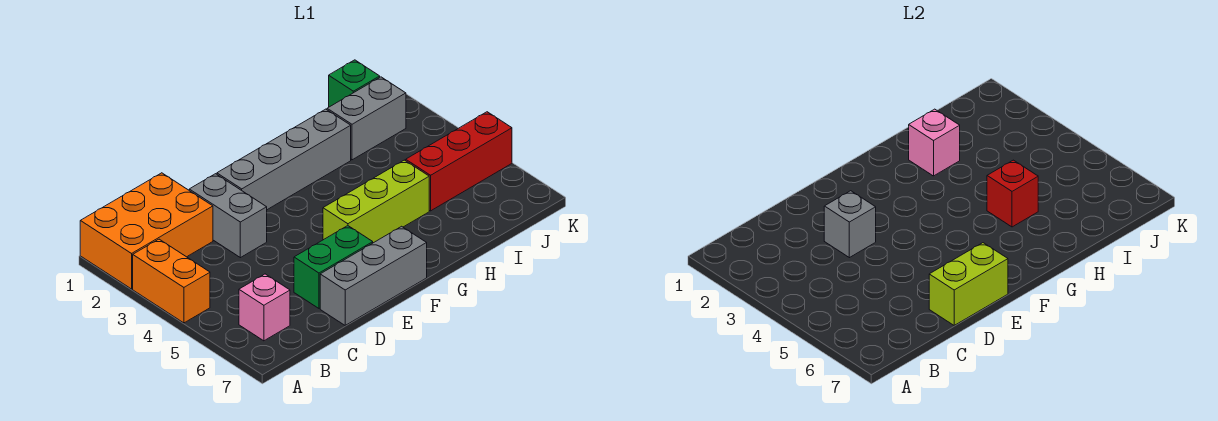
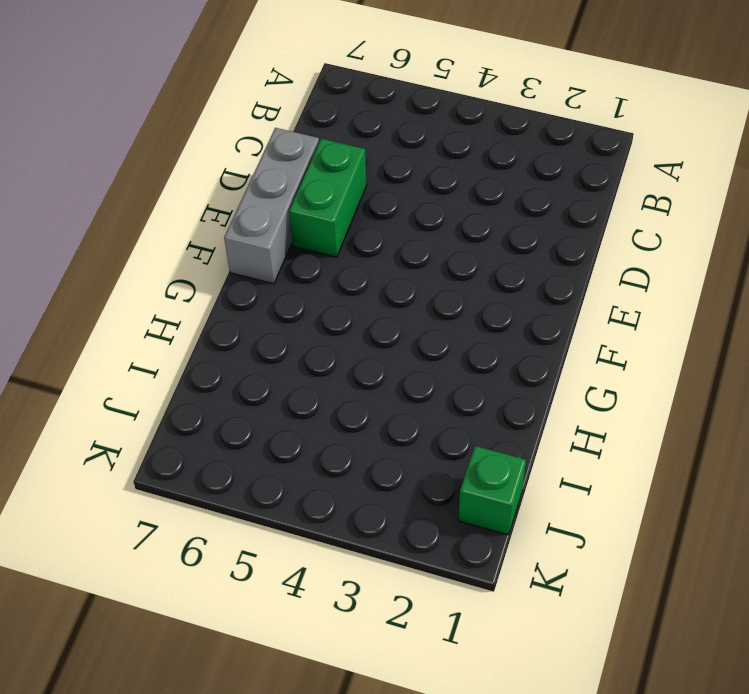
none -> orange brick A1:C2 level 1
none -> orange brick A3:A4 level 1
none -> pink brick B6 level 1

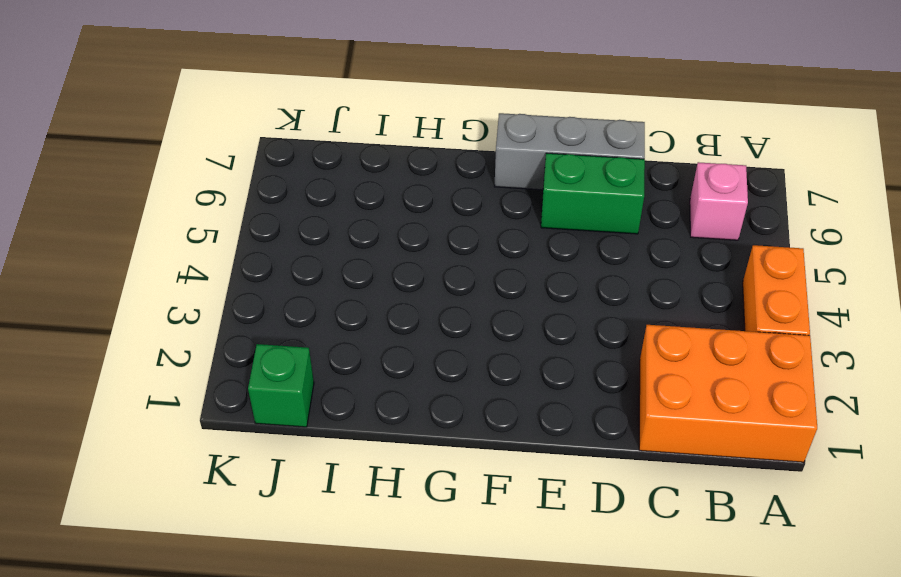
none -> grey brick D2:D3 level 1
none -> grey brick E2:H2 level 1
none -> lime brick F5:H5 level 1

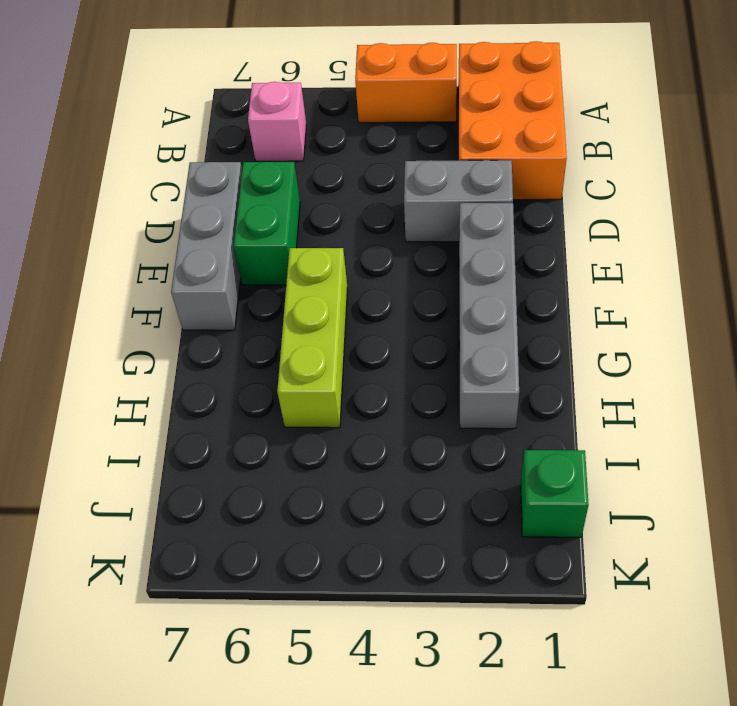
none -> grey brick I2:J2 level 1
none -> red brick I5:K5 level 1
none -> grey brick D3 level 2

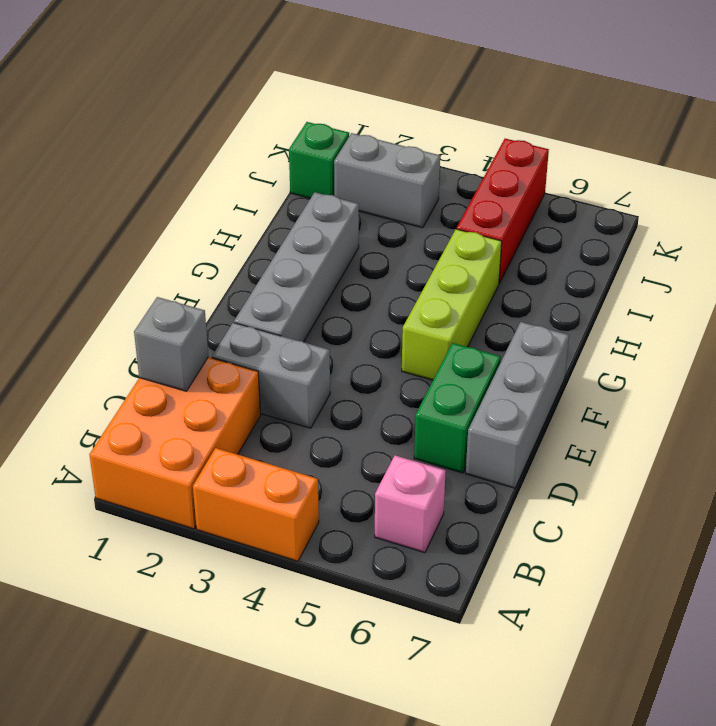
grey brick C1 level 2 -> grey brick D3 level 2
grey brick J2:J3 level 1 -> grey brick I2:J2 level 1
none -> lime brick D7:E7 level 2
none -> pink brick H2 level 2
none -> red brick H5 level 2

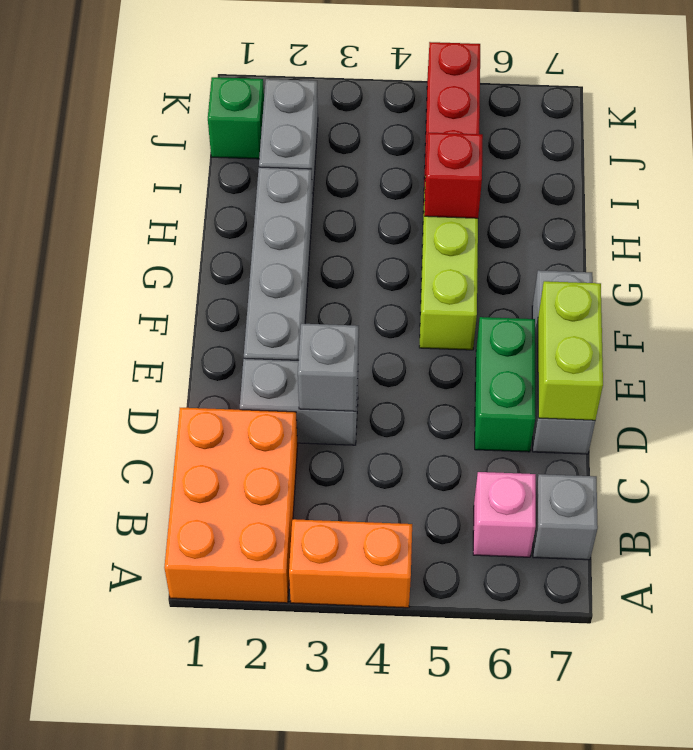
grey brick B7 level 1 -> none
none -> pink brick H2 level 2

